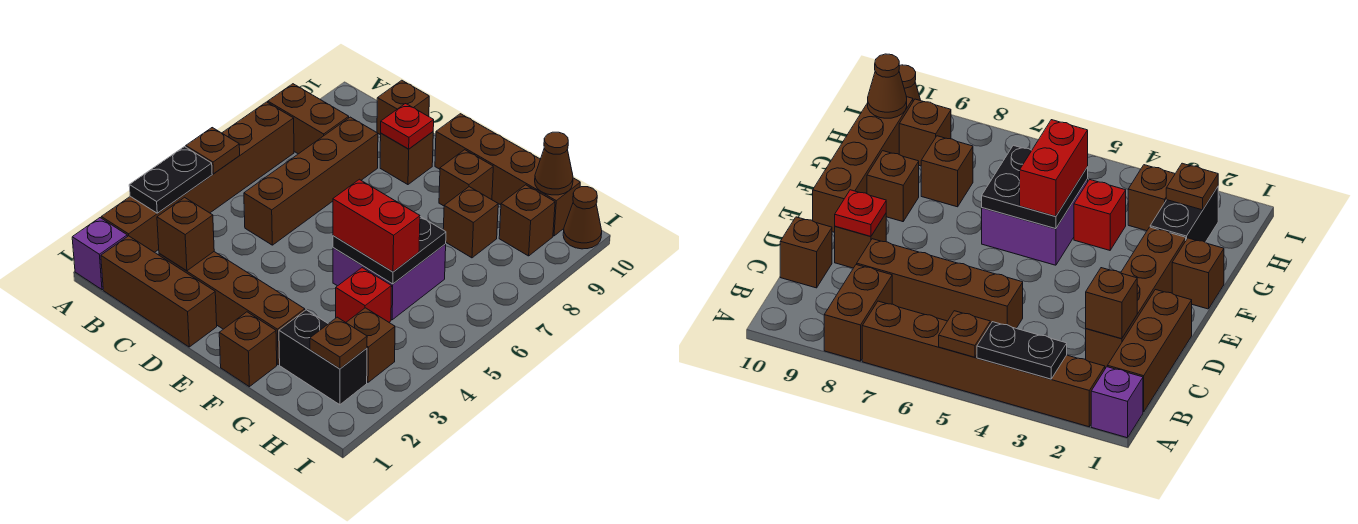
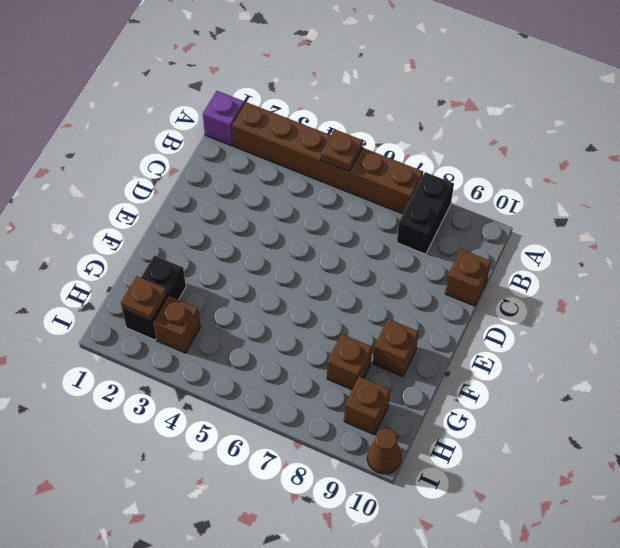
black brick A8:B8 level 1 -> brown brick A8:B8 level 1
none -> brown brick B1:D1 level 1
none -> brown brick C2:F2 level 1
none -> brown brick C5:C8 level 1

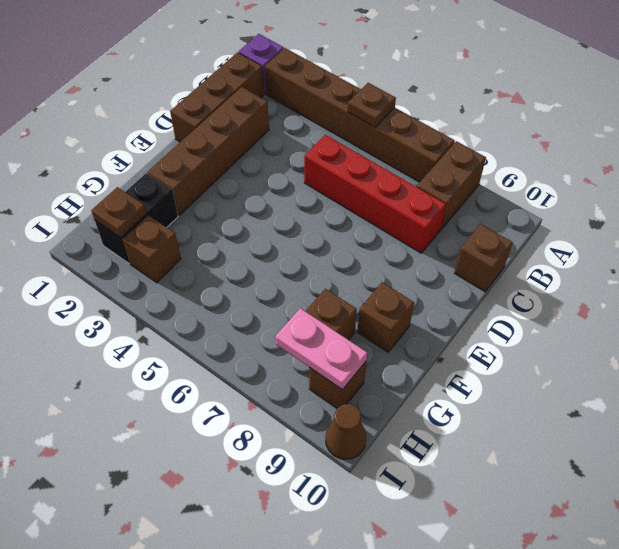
red brick C5:C8 level 1 -> brown brick C5:C8 level 1
pink plate H8:H9 level 2 -> none
none -> brown brick D9 level 1
none -> brown brick E10:H10 level 1
none -> brown brick F1 level 1

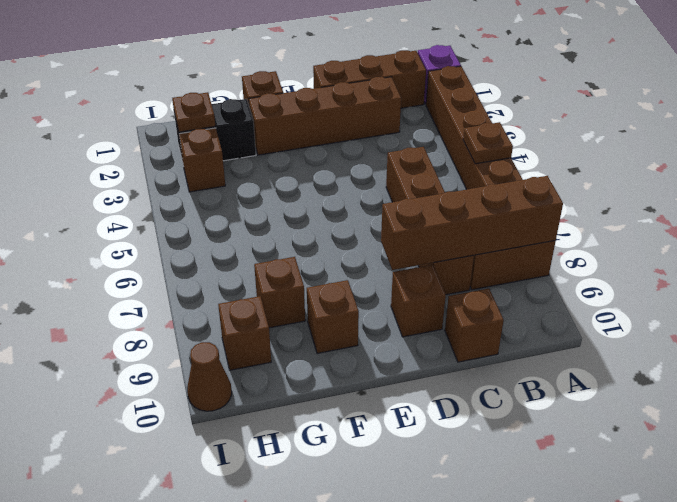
brown brick A8:D8 level 2 -> brown brick E10:H10 level 1
none -> purple brick F5:G6 level 1
none -> red brick G4 level 1
none -> black plate A3:A4 level 2

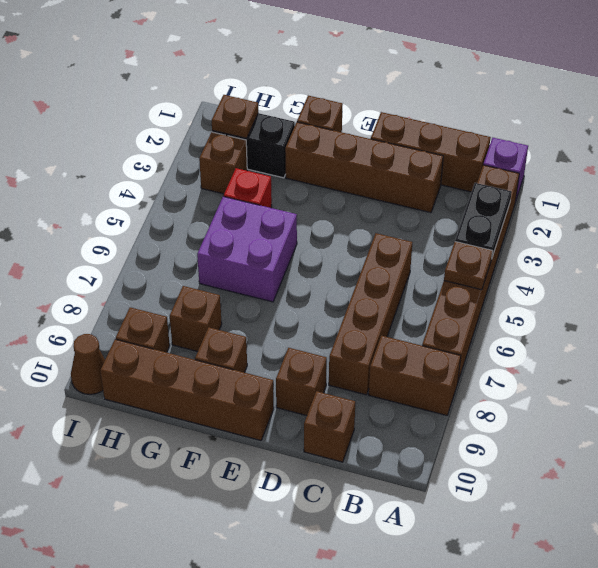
none -> brown brick C2 level 2
none -> red plate D9 level 2
none -> black plate F5:G6 level 2

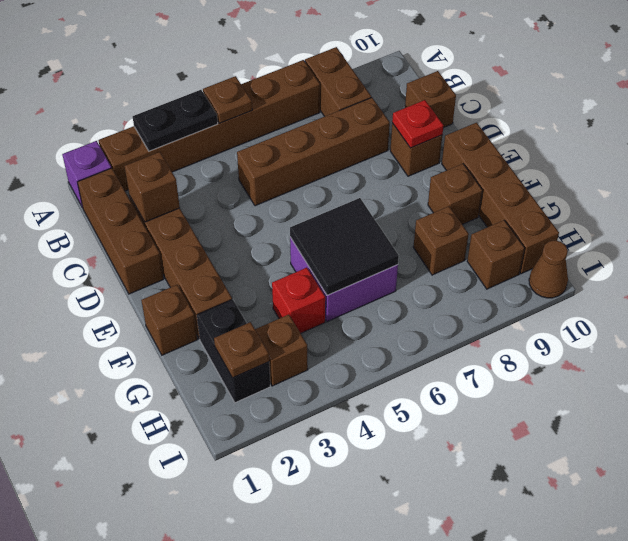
black tile F5:G6 level 2 -> black plate F5:G6 level 2
none -> brown cone H10 level 2
none -> red brick F5:G5 level 3

